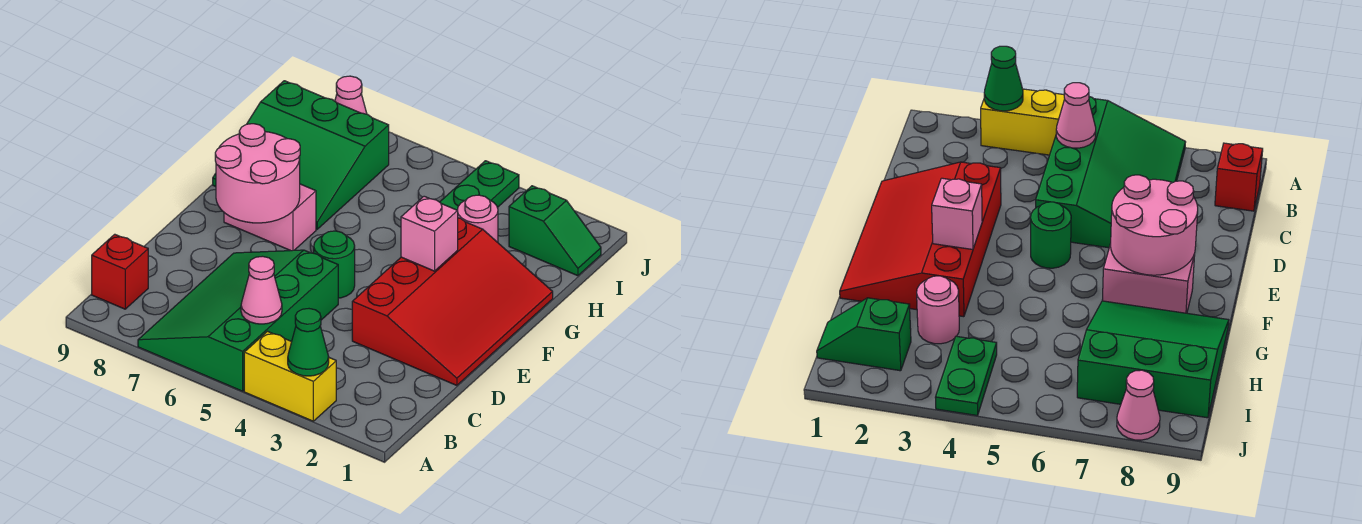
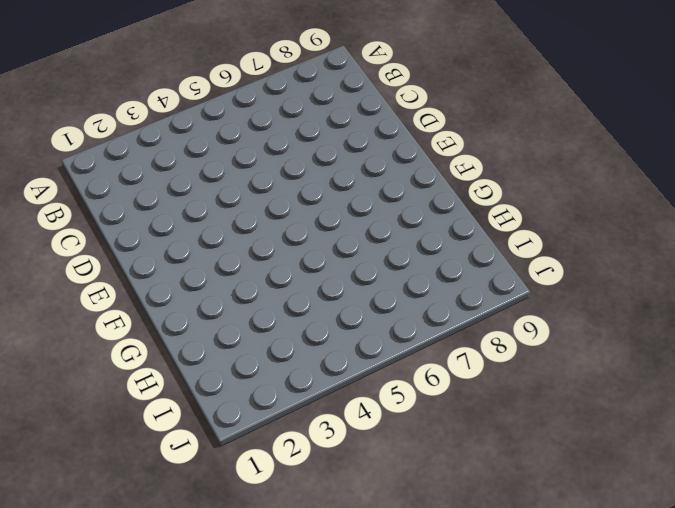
none -> yellow brick A3:A4 level 1
none -> green slope A5:D7 level 1 top 5
none -> red brick B9 level 1

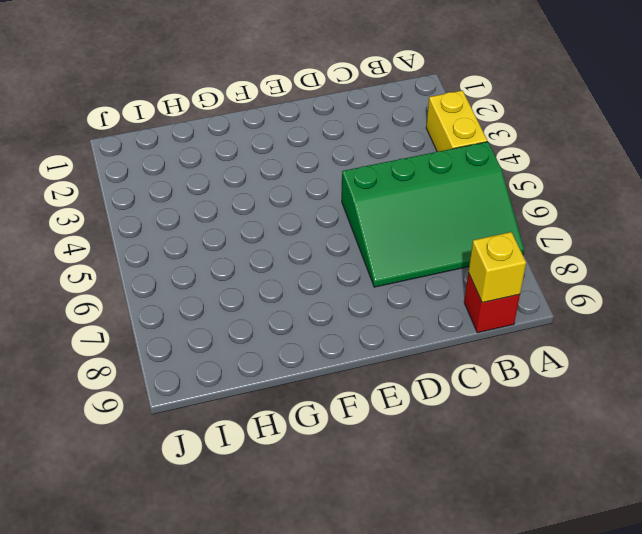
yellow brick B9 level 2 -> none
none -> red slope D1:G3 level 1 top 3
none -> green round brick E5 level 1
none -> pink brick F7:F8 level 1

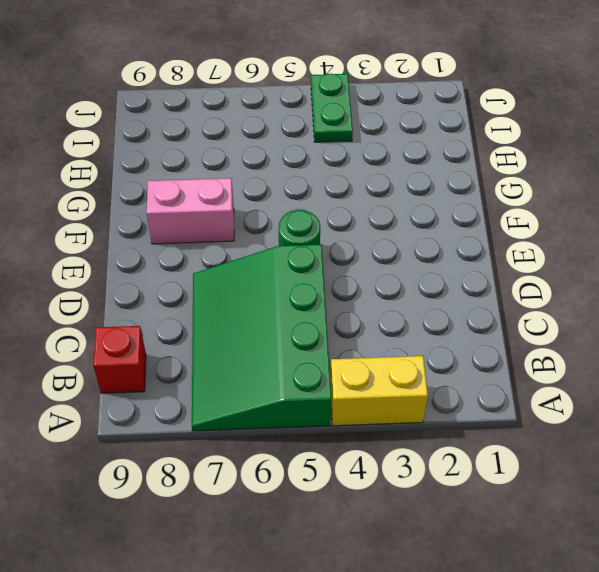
none -> red slope D1:G3 level 1 top 3
none -> green slope G7:I9 level 1 top I
none -> pink round brick H3 level 1

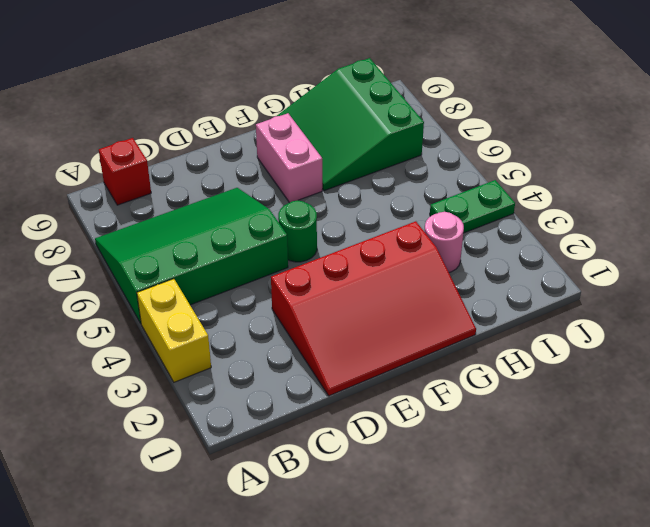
none -> green slope I1:I2 level 1 top 2
none -> pink cone J8 level 1
none -> green cone A3 level 2

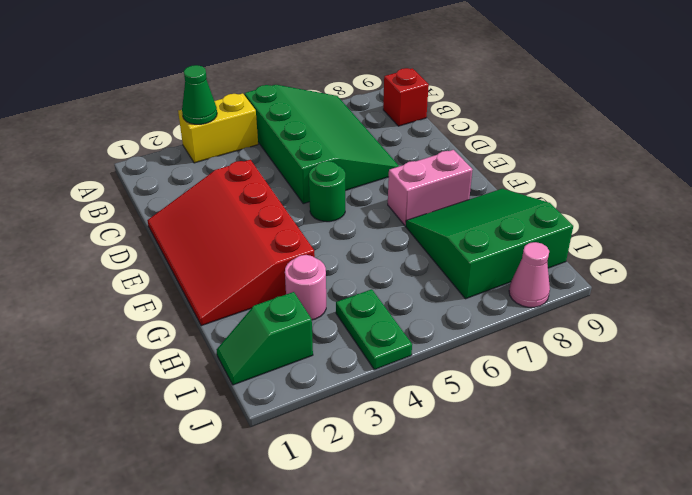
none -> pink cone B5 level 2
none -> pink round brick E7:F8 level 2
none -> pink brick F3 level 2

